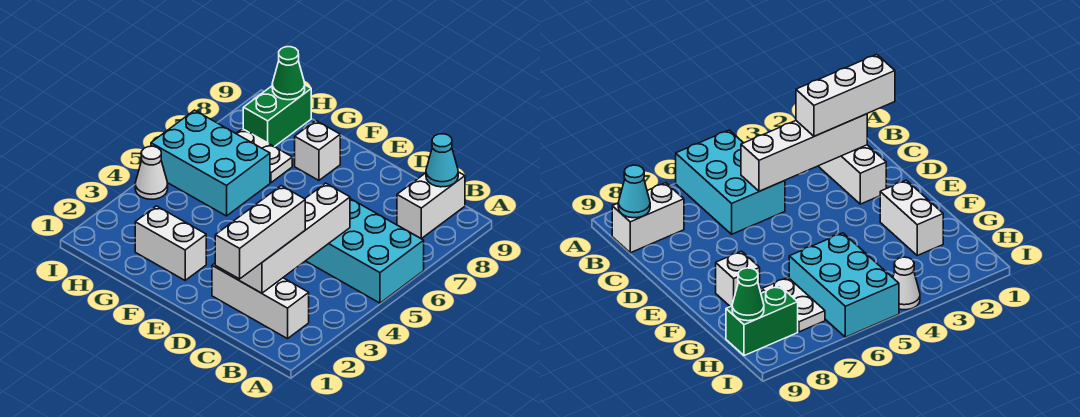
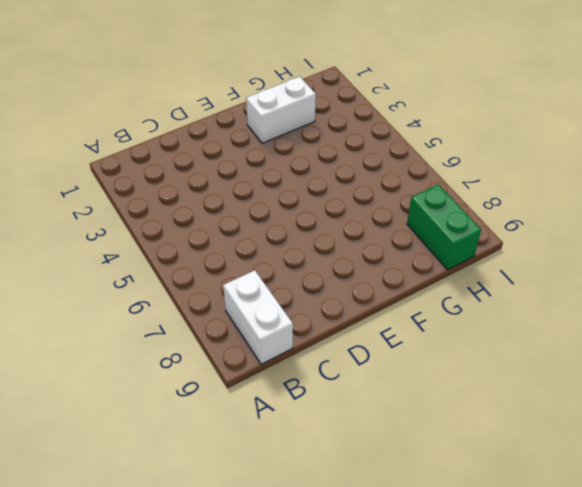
none -> cyan brick A5:C6 level 1
none -> white brick B2:D2 level 1
none -> white brick F8 level 1

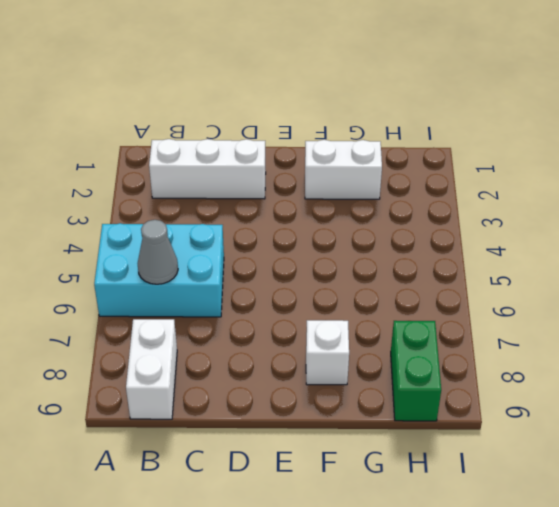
grey cone B6 level 2 -> none
none -> cyan brick G5:I6 level 1
none -> white plate G7:H7 level 1
none -> white cone I4 level 1

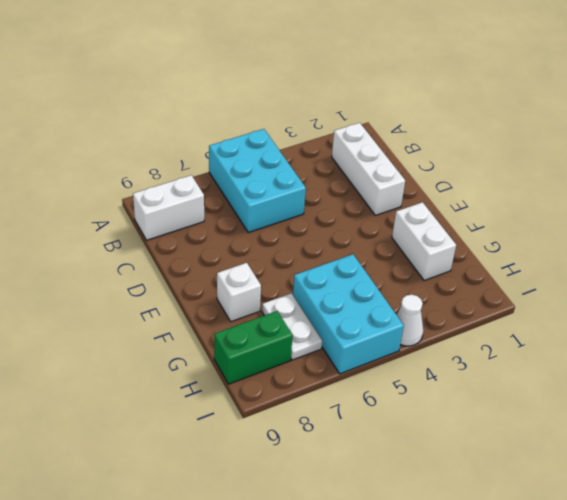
none -> cyan cone B9 level 2
none -> white brick C2:C5 level 2
none -> green cone H9 level 2

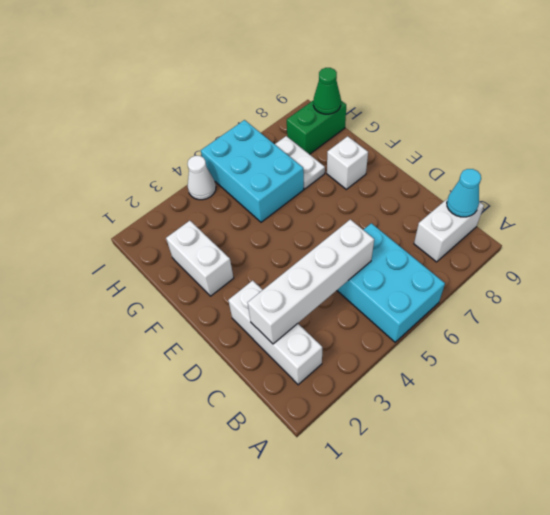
none -> white brick C1:C3 level 3

